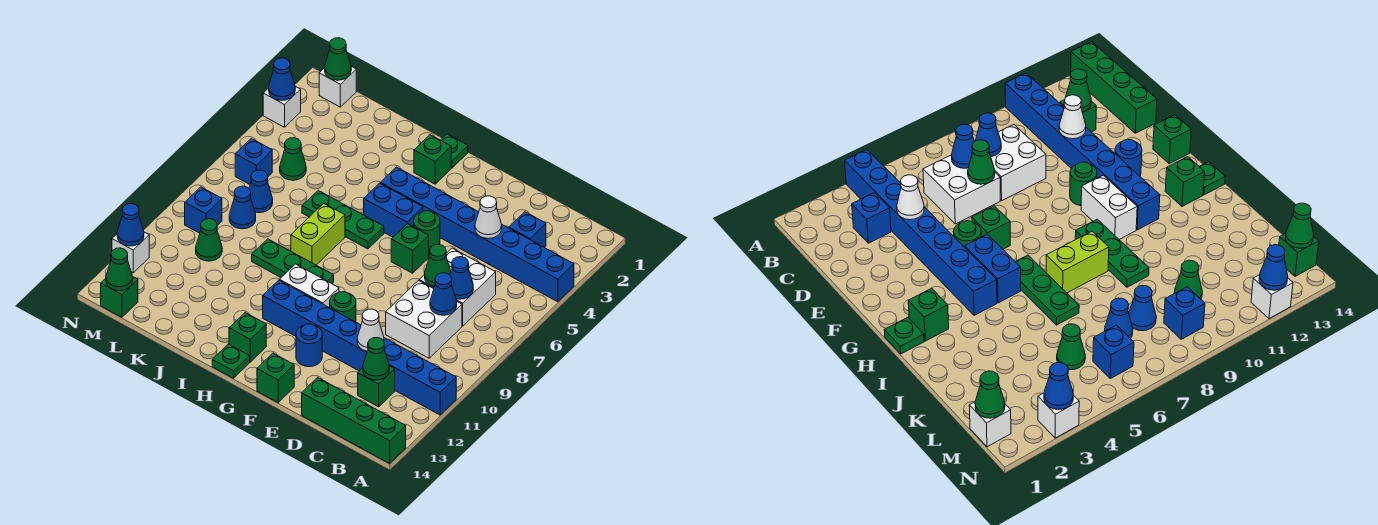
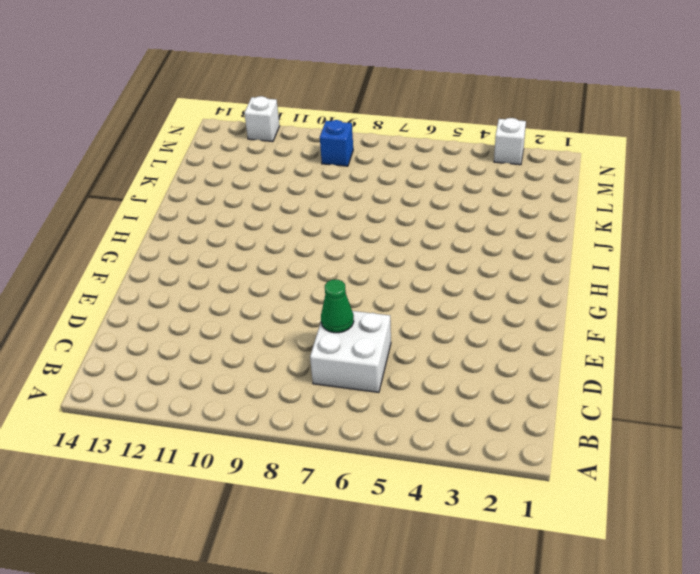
none -> blue brick A4:H4 level 1
none -> blue brick A11:H11 level 1
none -> green brick A14:D14 level 1
none -> blue brick C3 level 1

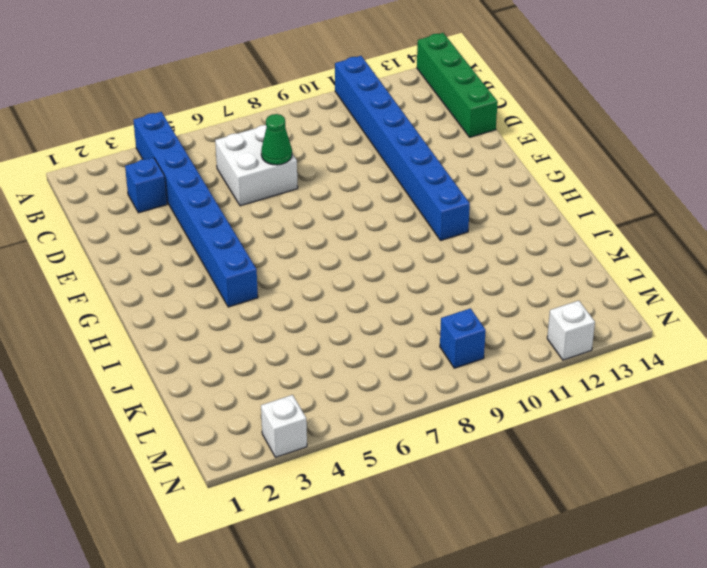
none -> white brick C8:D9 level 1
none -> green brick C12 level 1
none -> green round brick F5 level 1
none -> green brick F6 level 1

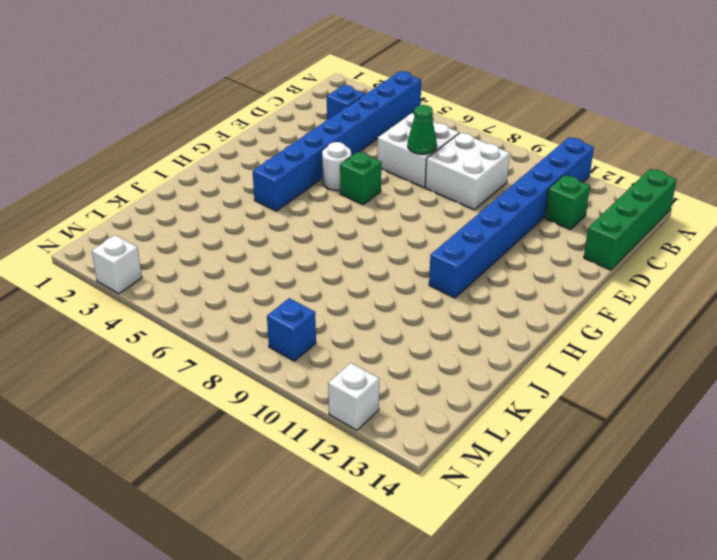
white round brick F5 level 1 -> green round brick F5 level 1
none -> green round brick F10 level 1
none -> blue round brick F12 level 1
none -> green brick F14 level 1
none -> blue brick G5:H5 level 1

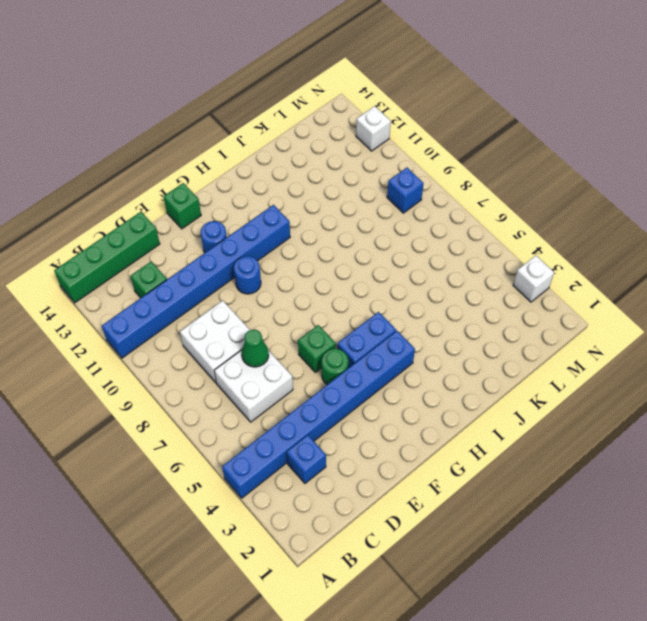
blue round brick F10 level 1 -> green round brick F10 level 1
none -> white brick G10:H10 level 1
none -> green plate H1 level 1
none -> green brick H2 level 1
none -> green plate H6:J6 level 1

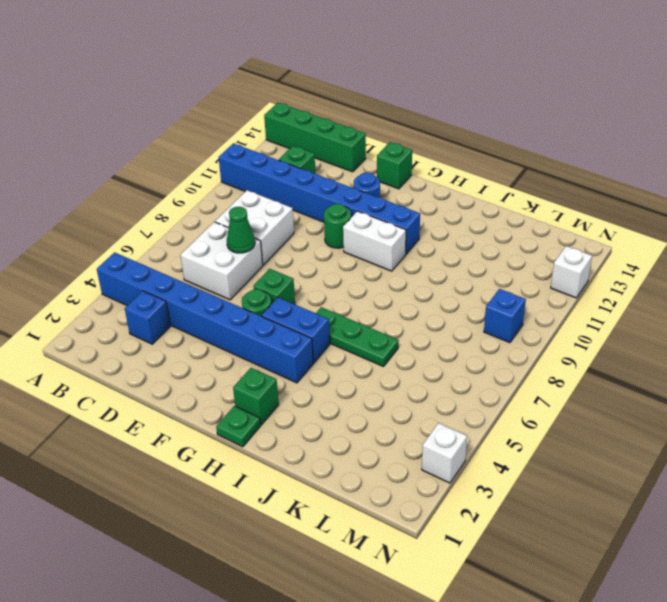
none -> green plate H9:J9 level 1
none -> green brick H13 level 1
none -> green plate H14 level 1
none -> lime brick I7:I8 level 1

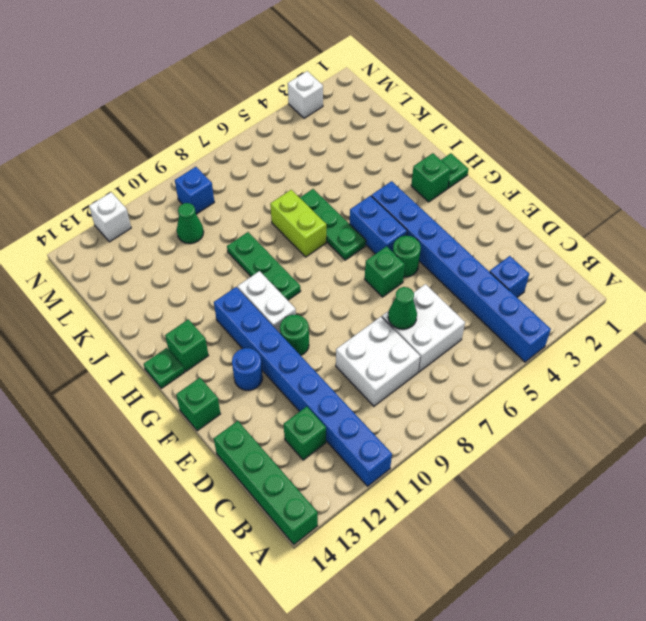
lime brick I7:J7 level 1 -> lime brick I7:I8 level 1
none -> green cone L5 level 1
none -> blue cone L7 level 1
none -> blue cone L8 level 1
none -> white brick M1 level 1

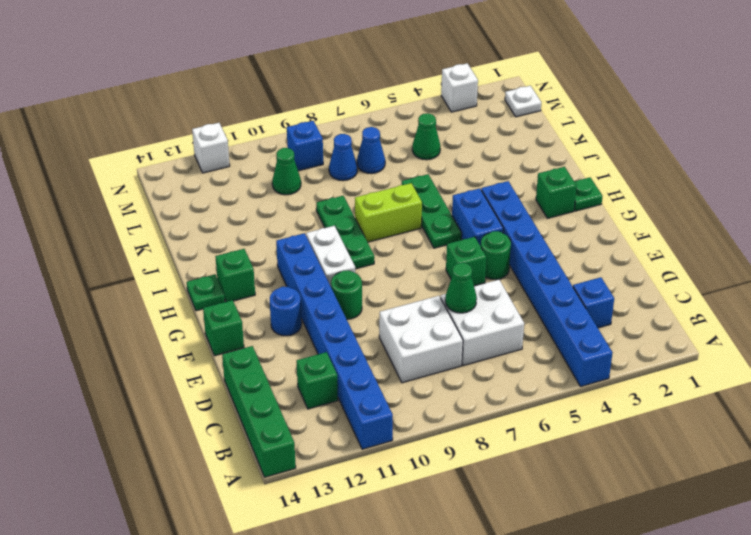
white plate M1 level 1 -> white brick M1 level 1
none -> blue brick M6 level 1
none -> green brick M14 level 1
none -> blue cone C7 level 2
none -> blue cone C8 level 2

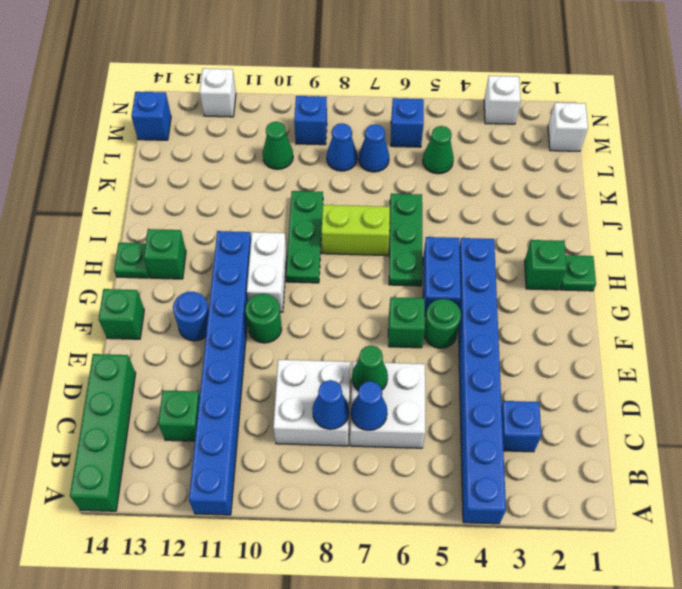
blue brick M14 level 1 -> green brick M14 level 1
none -> green cone C12 level 2
none -> white cone D4 level 2
none -> white cone D11 level 2
none -> green cone M1 level 2

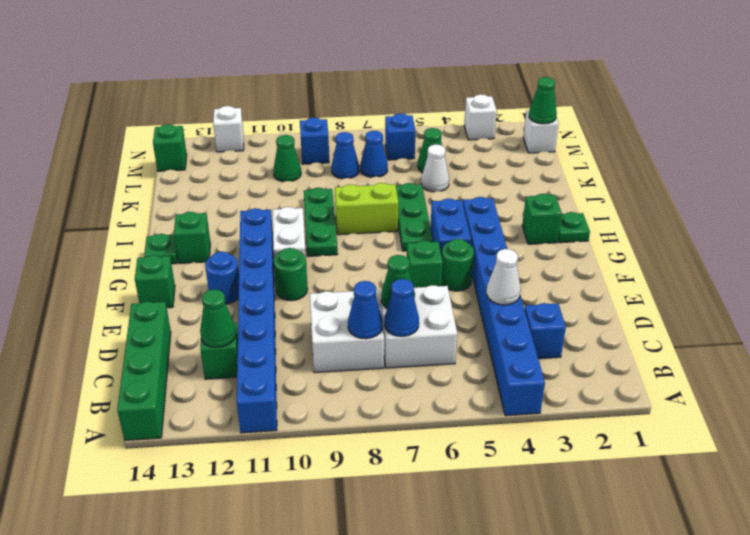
white cone K5 level 1 -> white cone D11 level 2
none -> green cone M14 level 2
none -> blue cone N3 level 2
none -> blue cone N12 level 2

